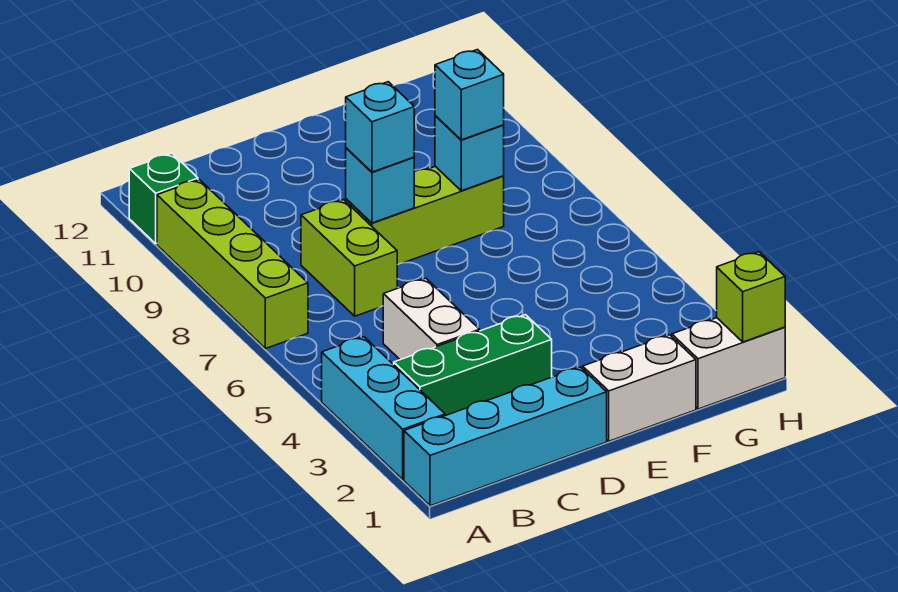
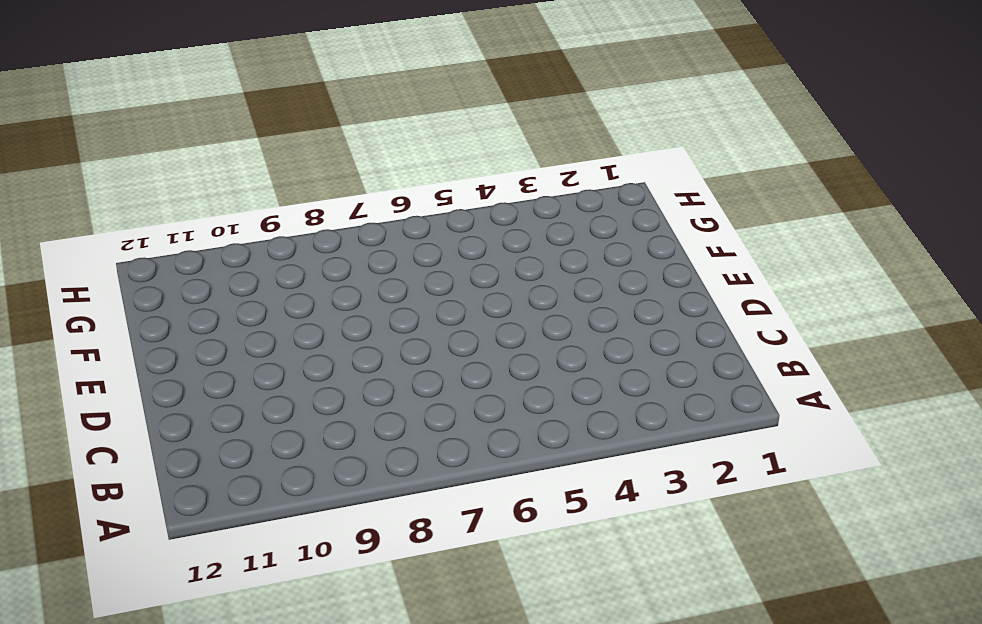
none -> cyan brick A1:D1 level 1
none -> cyan brick A2:A4 level 1
none -> lime brick A7:A10 level 1

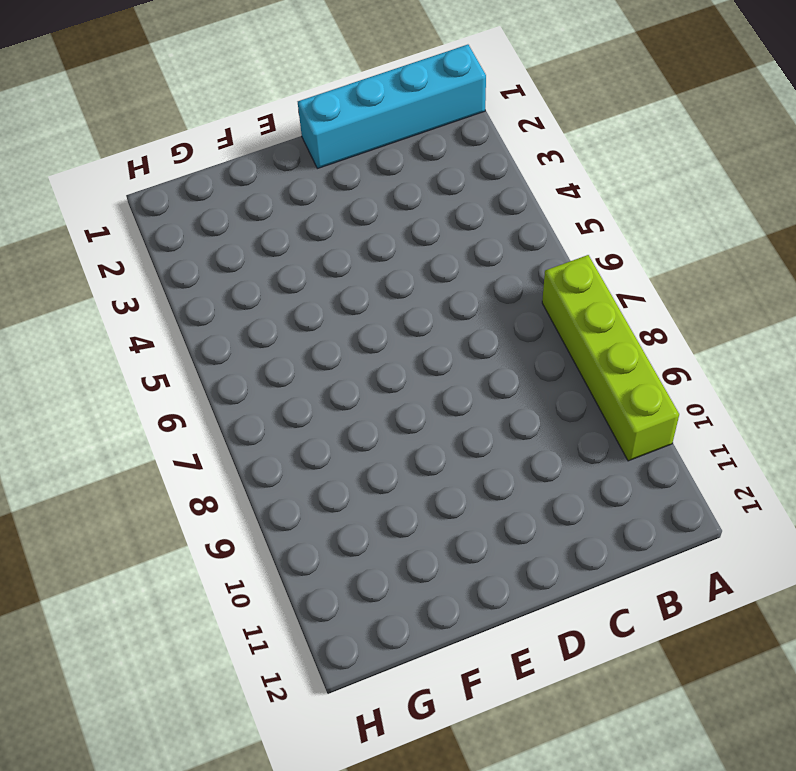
none -> cyan brick A2:A4 level 1
none -> green brick A11 level 1
none -> green brick B3:D3 level 1

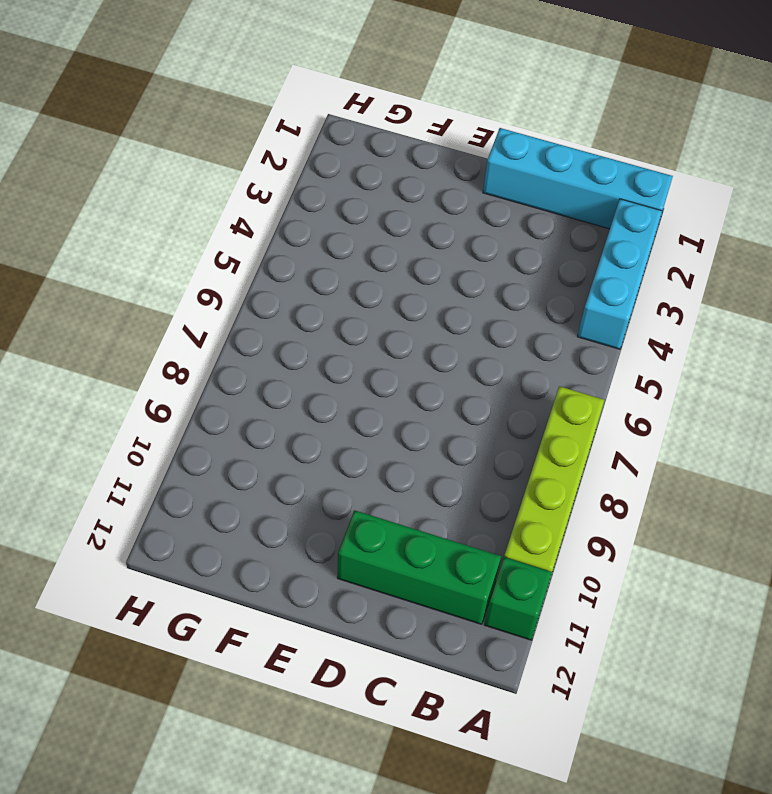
green brick B11:D11 level 1 -> green brick B3:D3 level 1
none -> white brick C4:C5 level 1
none -> lime brick C7:C8 level 1
none -> lime brick D8:F8 level 1

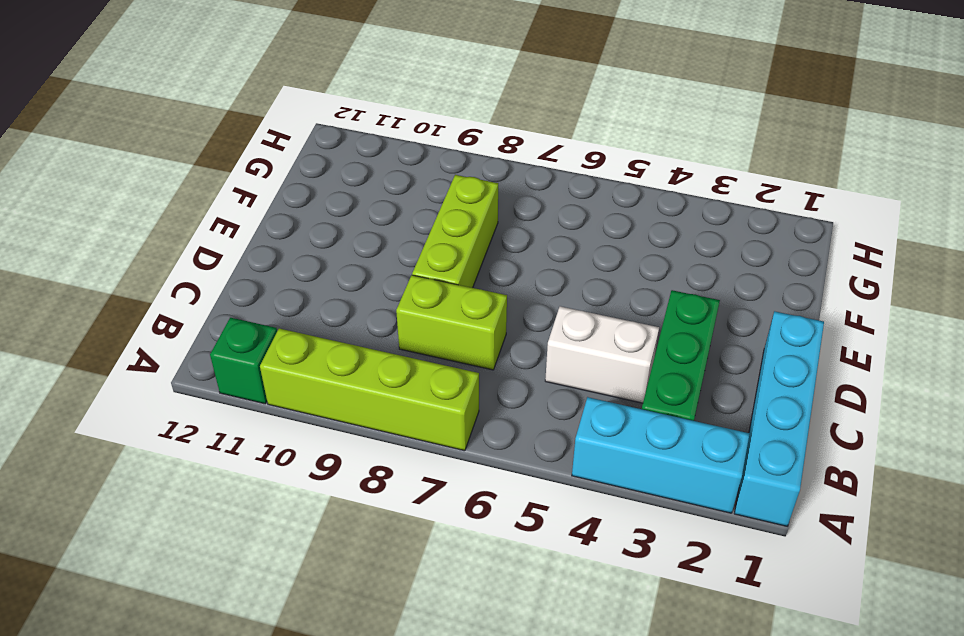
none -> white brick E1:F1 level 1
none -> white brick G1:H1 level 1
none -> cyan brick D8 level 2

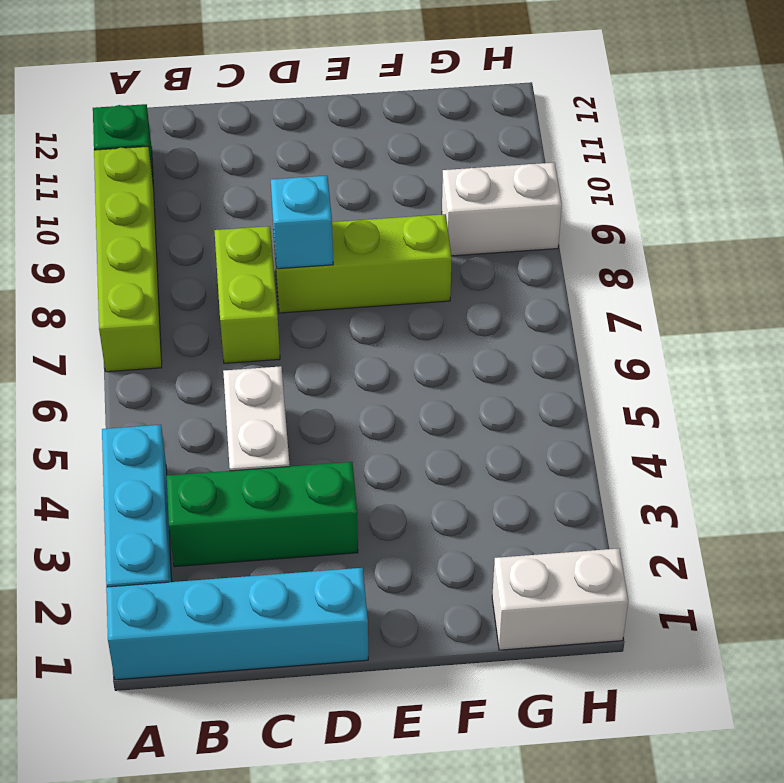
white brick G9:H9 level 1 -> white brick E1:F1 level 1
none -> cyan brick F8 level 2
none -> lime brick H1 level 2
none -> cyan brick D8 level 3

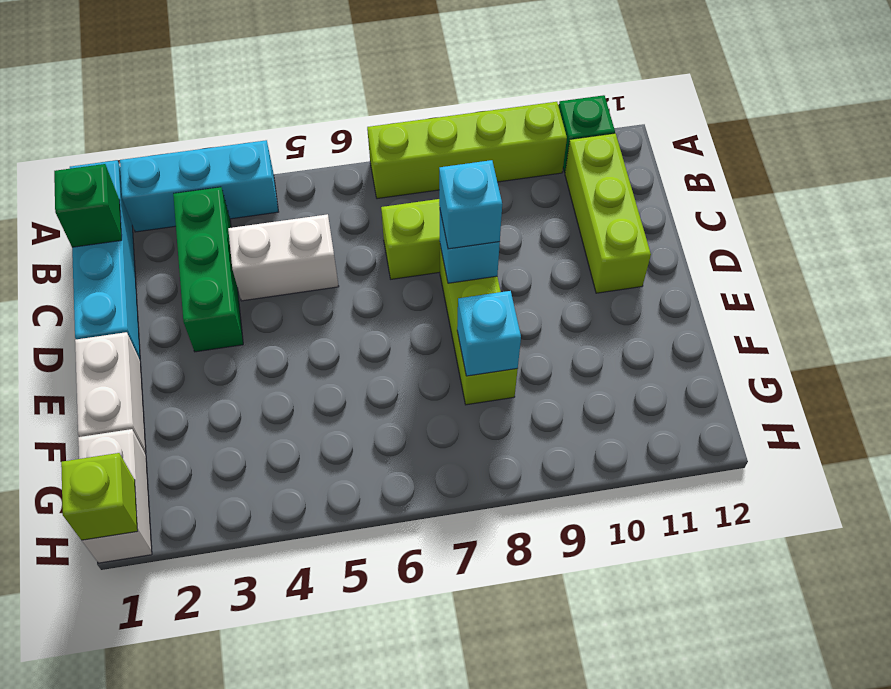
green brick B1 level 2 -> none
lime brick B11:D11 level 1 -> none
none -> cyan brick F8 level 3

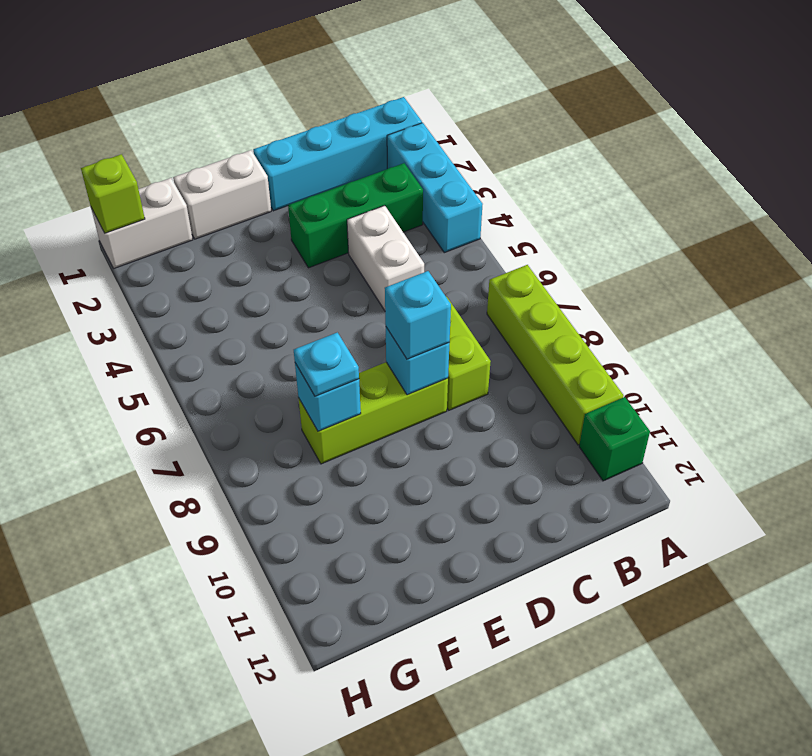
cyan plate F8 level 3 -> cyan brick F8 level 3

